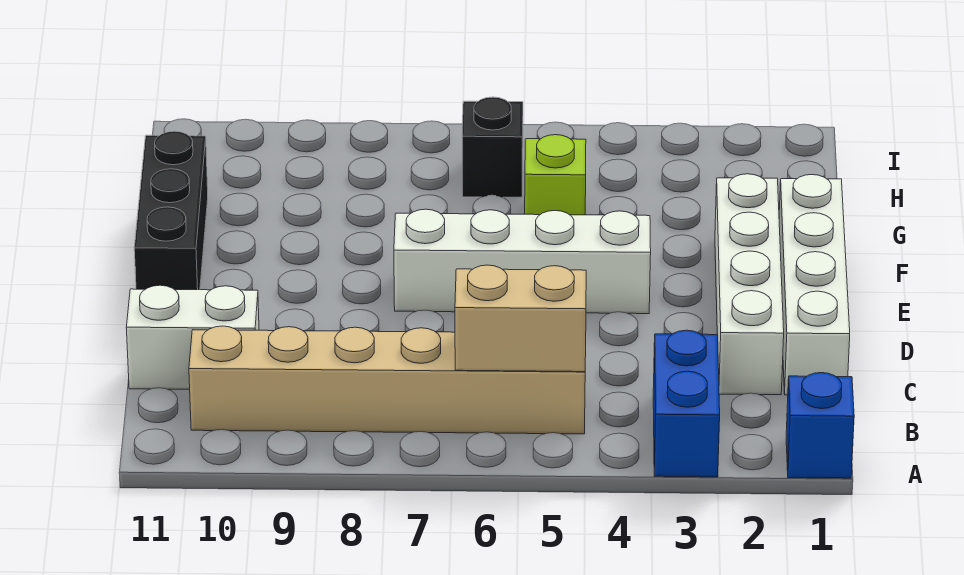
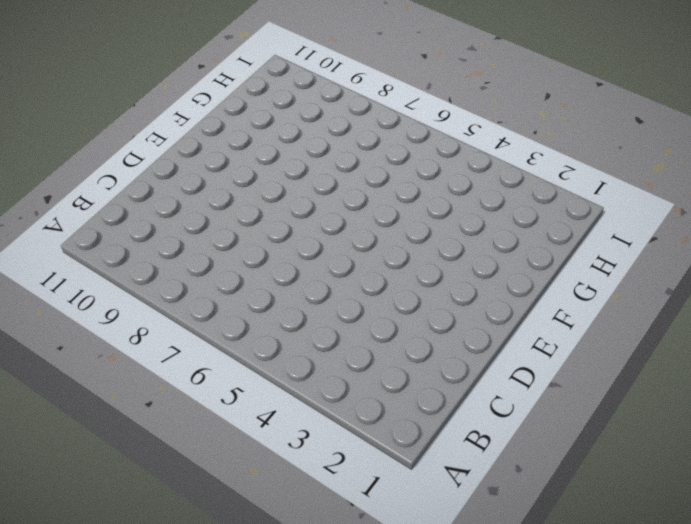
none -> blue brick A1 level 1
none -> blue brick A3:B3 level 1

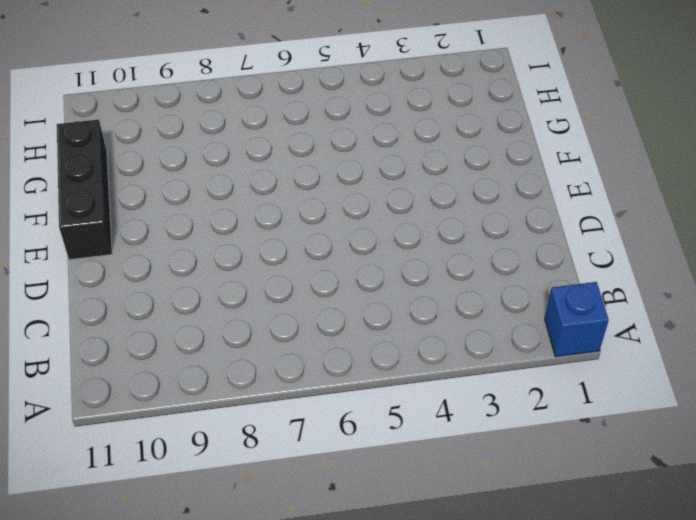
none -> blue brick A3:B3 level 1
none -> tan brick B5:B10 level 1

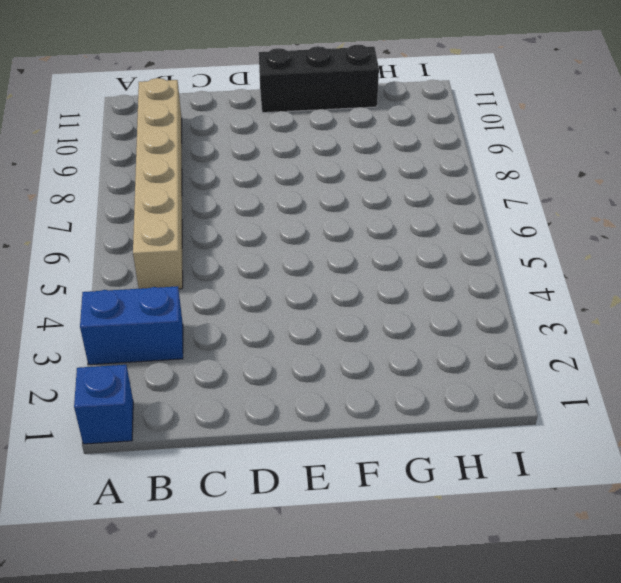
none -> white brick C1:F1 level 1
none -> white brick C2:F2 level 1

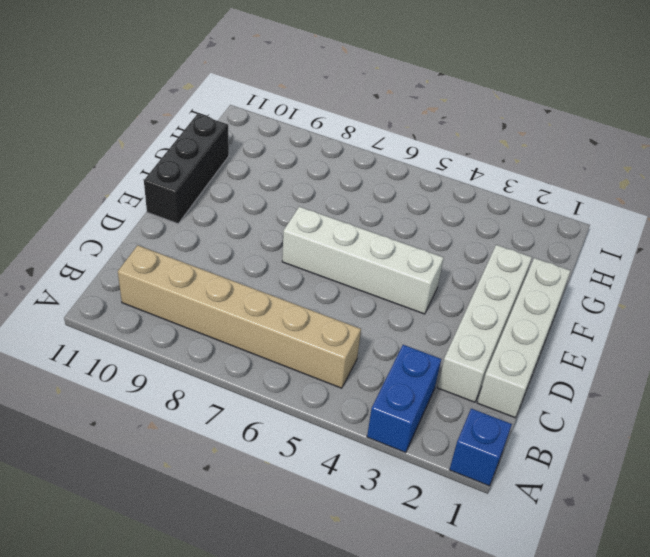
none -> white brick C10:C11 level 1
none -> lime brick G5 level 1

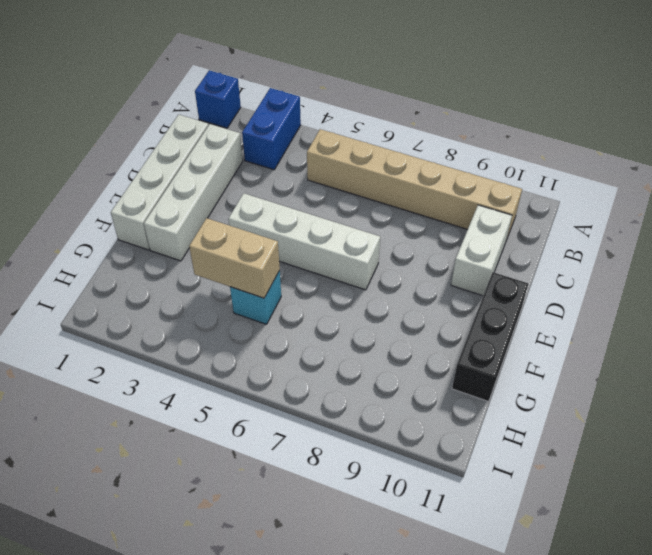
white brick C10:D10 level 1 -> white brick C10:C11 level 1
tan brick G4:G5 level 2 -> tan brick B5:B6 level 2
cyan brick G5 level 1 -> lime brick G5 level 1
none -> black brick H6 level 1

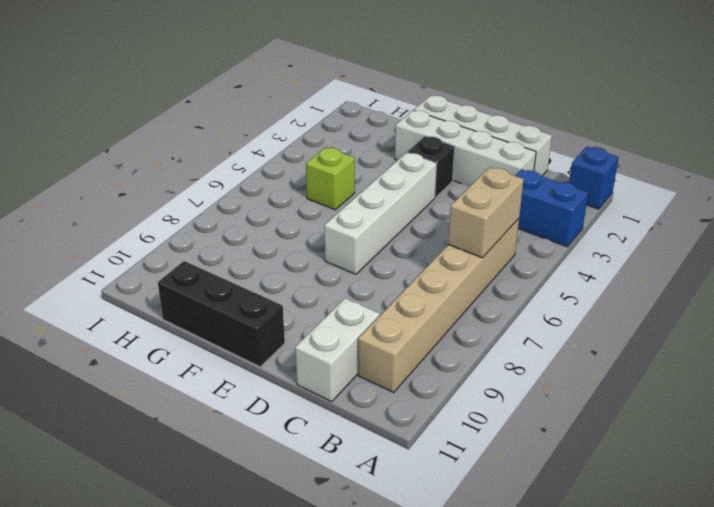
black brick E3 level 1 -> black brick H6 level 1

